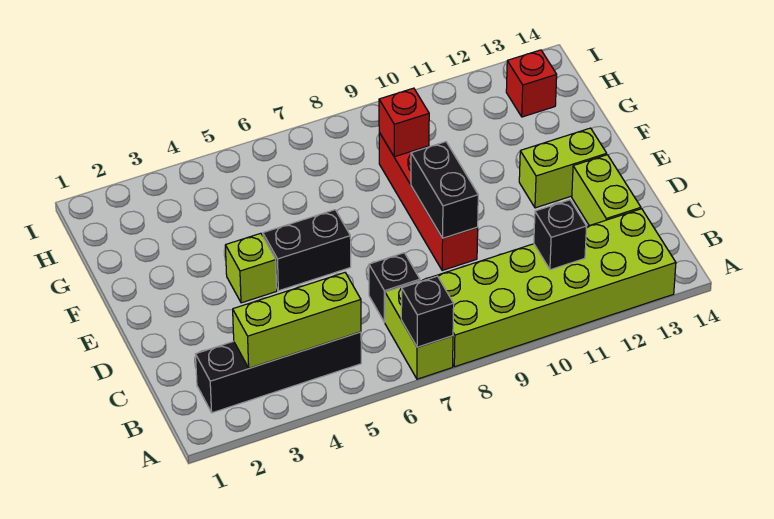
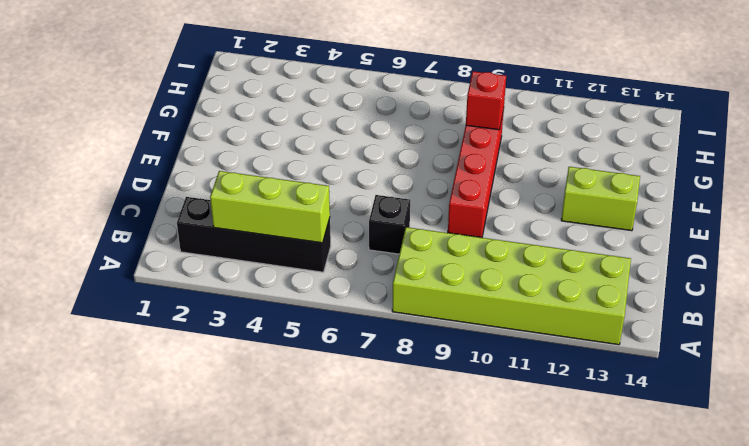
none -> lime brick A7:B7 level 1
none -> lime brick C13:D13 level 1
none -> lime brick E4 level 1

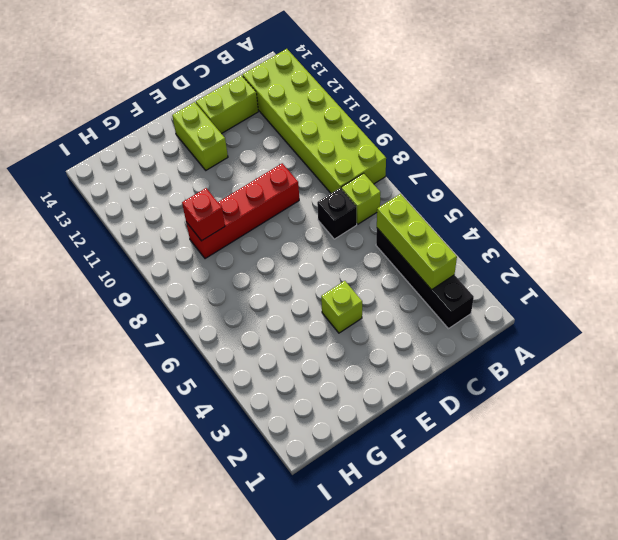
lime brick B7 level 1 -> lime brick A7:B7 level 1
none -> black brick E5:E6 level 1
none -> red brick H13 level 1
none -> black brick A7 level 2

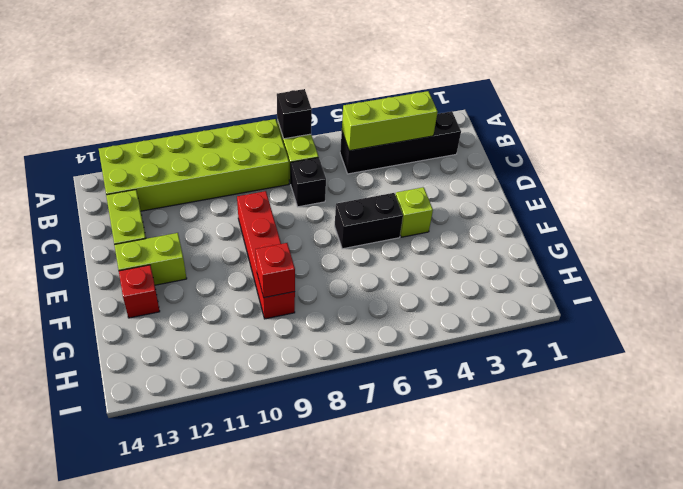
red brick F13 level 1 -> red brick H13 level 1
none -> black brick B11 level 2
none -> black brick D9:E9 level 2

